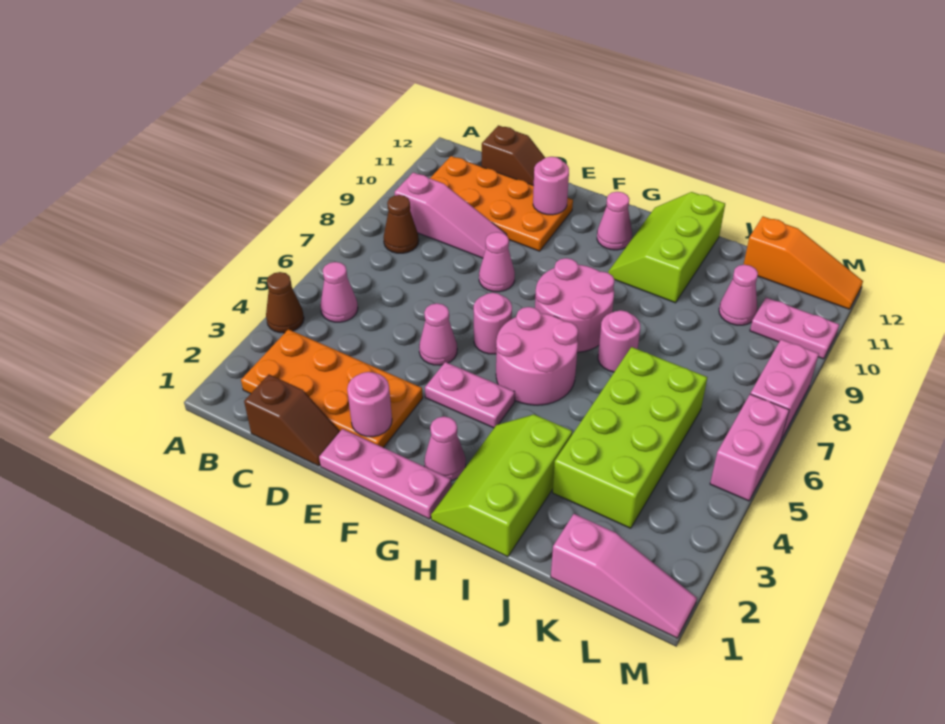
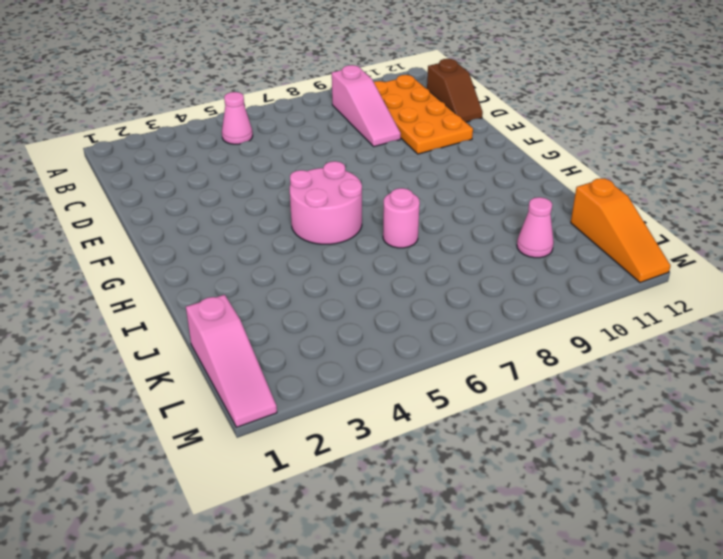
none -> brown cone A4 level 1
none -> orange plate B2:E3 level 1
none -> brown cone B8 level 1

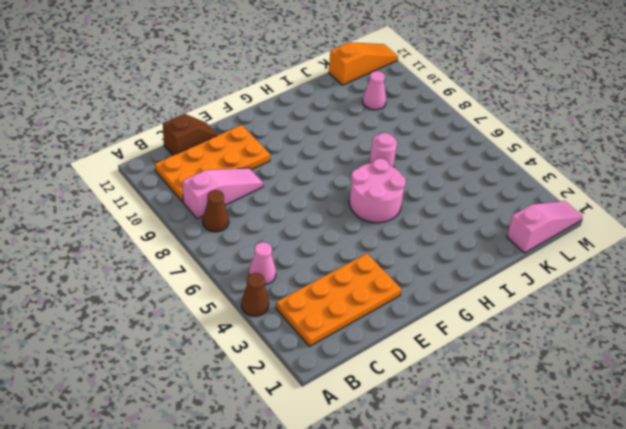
none -> brown slope C1:D1 level 1 top C
none -> pink plate E1:G1 level 1
none -> pink cone E5 level 1

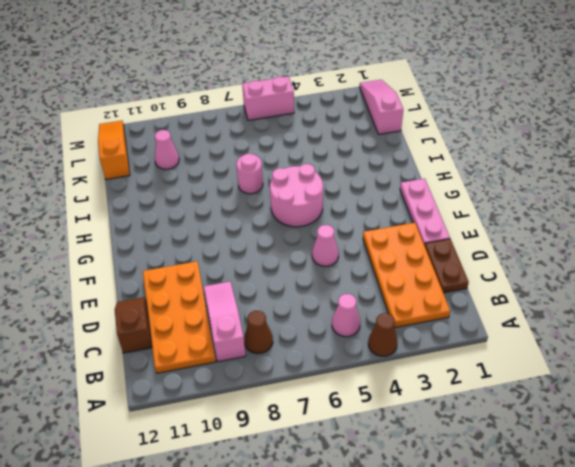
brown plate C1:D1 level 1 -> brown slope C1:D1 level 1 top C
none -> pink cone E8 level 1
none -> pink plate F4:G4 level 1
none -> pink round brick F6 level 1

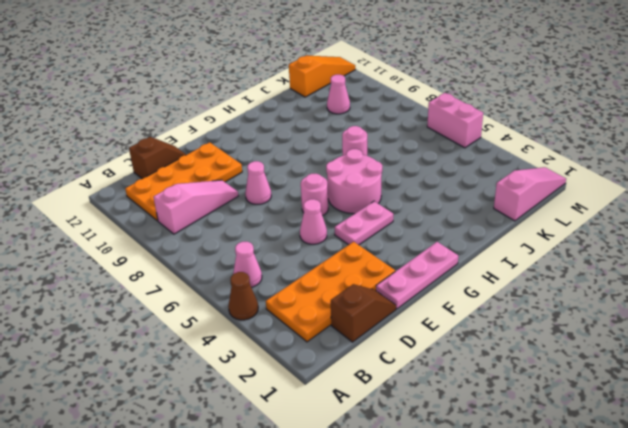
none -> brown cone B8 level 1
none -> pink cone G2 level 1
none -> pink round brick G7:H8 level 1

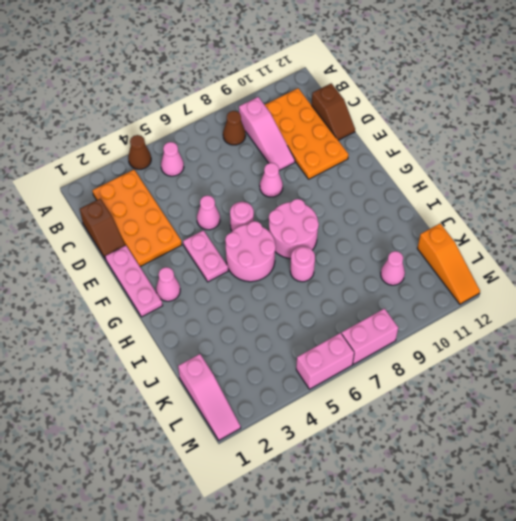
none -> pink cone G11 level 1
none -> lime slope H1:I3 level 1 top I
none -> lime slope H10:I12 level 1 top I

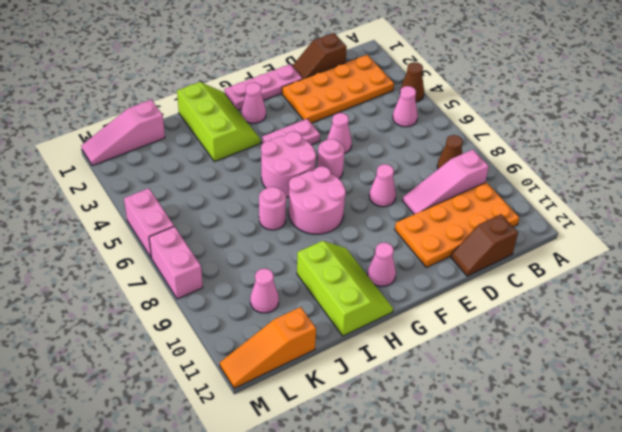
none -> lime brick J3:K6 level 1
none -> pink plate L10:M10 level 1
none -> pink round brick E2 level 2

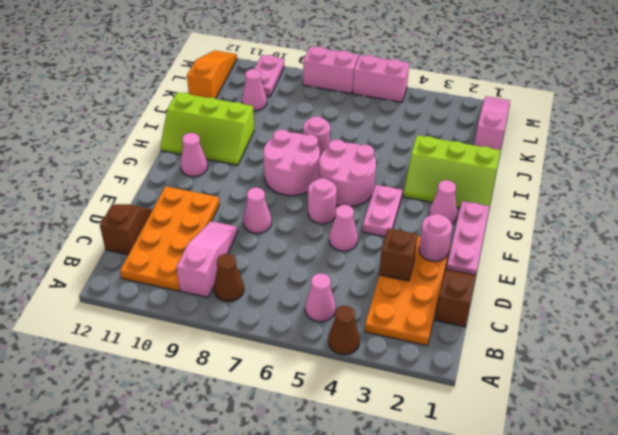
brown brick D3 level 2 -> none
none -> lime brick J3:K6 level 1
none -> pink round brick E11 level 2

